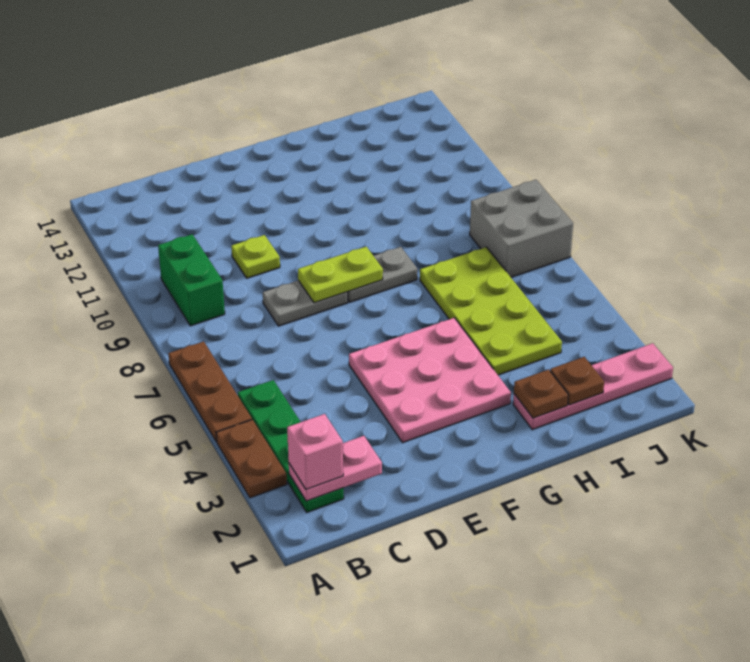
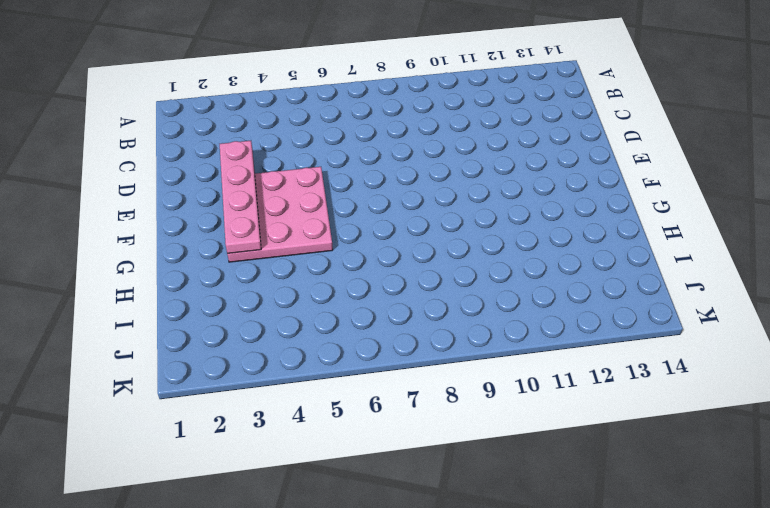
pink plate D3:G3 level 2 -> pink plate H2:K2 level 1
none -> brown plate A3:A4 level 1
none -> brown plate A5:A7 level 1
none -> green plate B2:B5 level 1

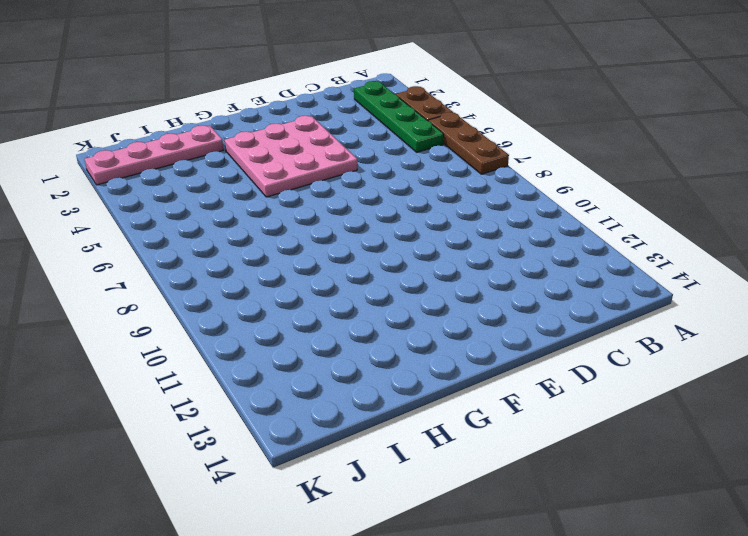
none -> green brick B9:B10 level 1
none -> grey plate D8:E8 level 1
none -> lime plate D10 level 1

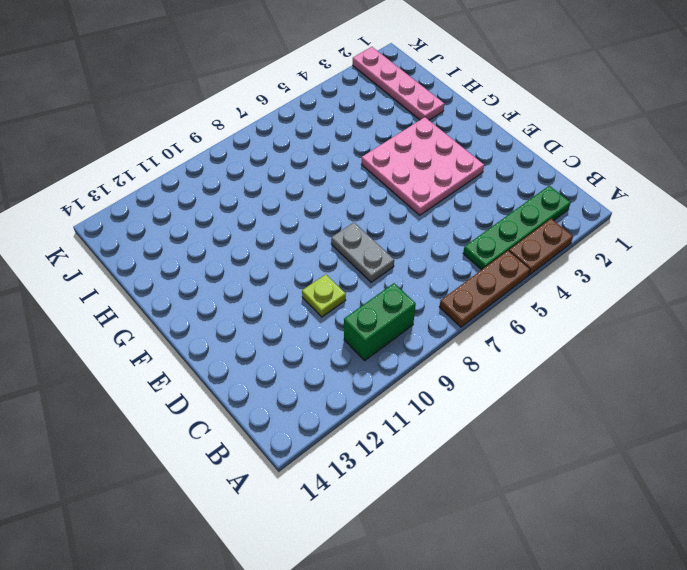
none -> grey plate F8:G8 level 1
none -> lime plate H4:I7 level 1
none -> grey brick J7:K8 level 1

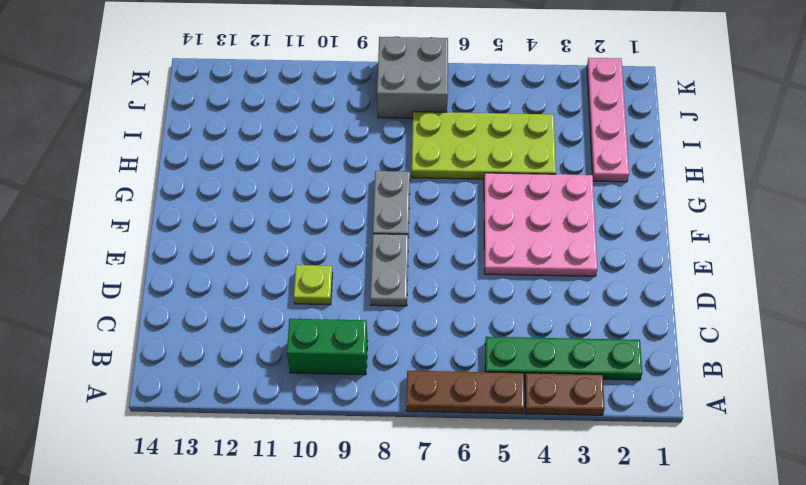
none -> pink plate B2:C2 level 2
none -> lime plate E8:F8 level 2
none -> brown plate H2 level 2

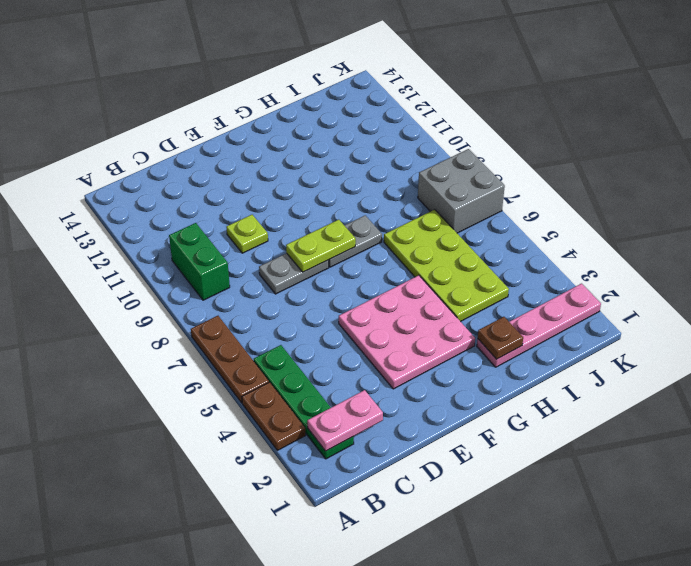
none -> brown plate I2 level 2
none -> pink brick B2 level 3

